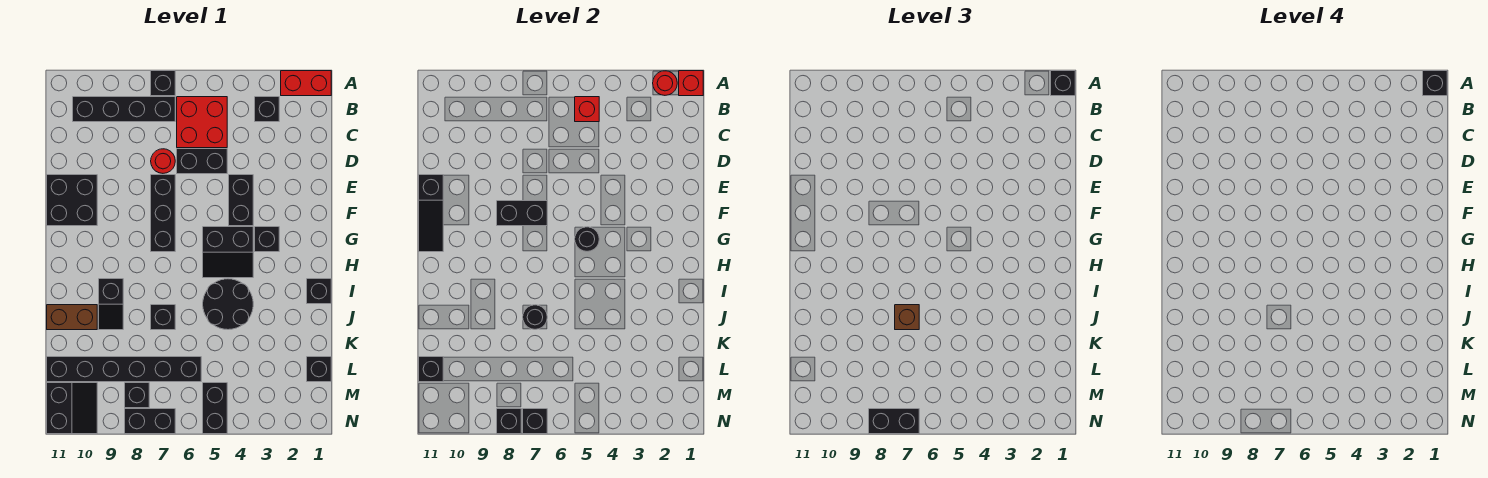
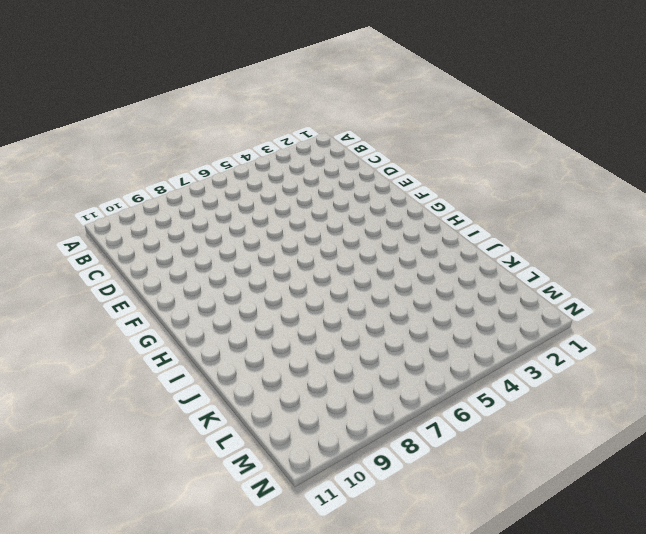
none -> red brick A1:A2 level 1
none -> black brick A7 level 1
none -> black brick B3 level 1
none -> red brick B5:C6 level 1

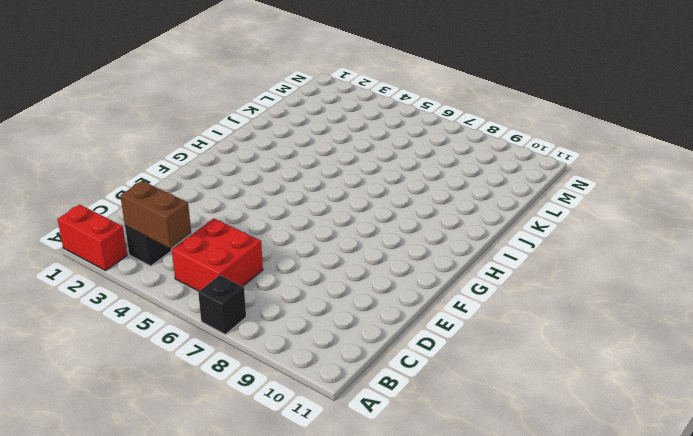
brown brick B3:B4 level 2 -> brown brick J10:J11 level 1
none -> black brick B7:B10 level 1
none -> black brick D5:D6 level 1
none -> red round brick D7 level 1
none -> black brick E4:F4 level 1

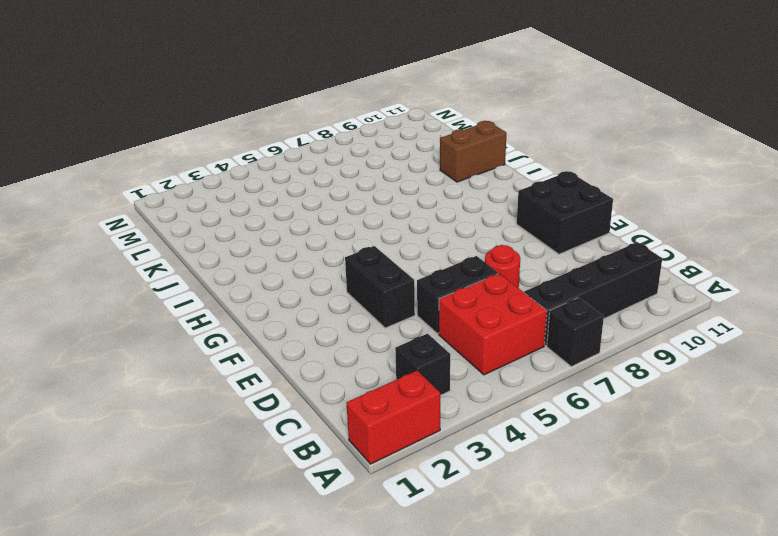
none -> black brick E7:G7 level 1
none -> black brick G3 level 1
none -> black slope G4:H5 level 1 top G
none -> black brick I1 level 1

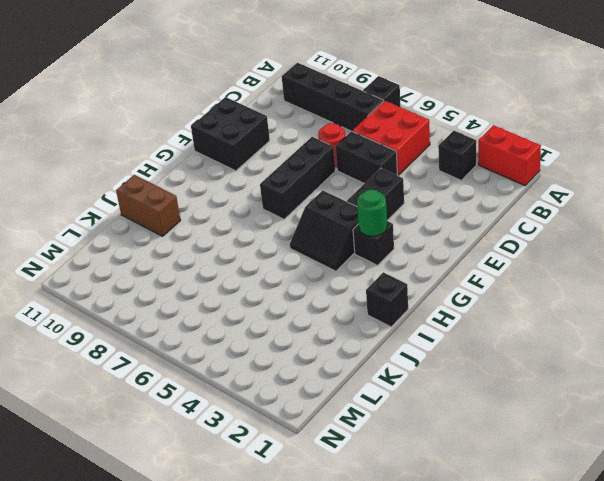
green round brick G3 level 2 -> none
none -> black round brick I4:J5 level 1
none -> black slope I9:J9 level 1 top I
none -> black brick J7 level 1
none -> black brick L1 level 1

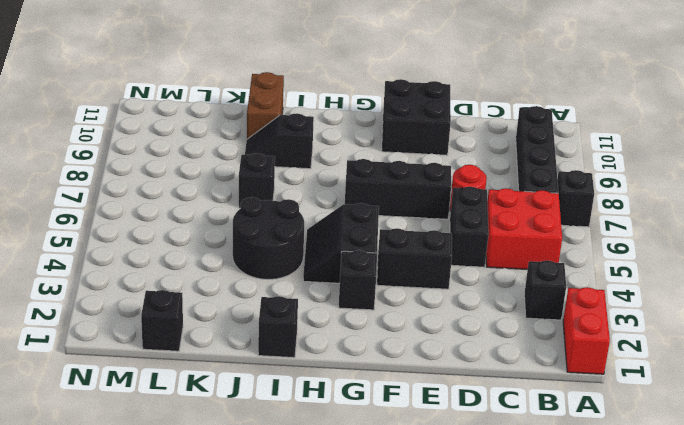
none -> black brick L6:L11 level 1
none -> black brick M5:N5 level 1
none -> black brick M8 level 1
none -> black slope M10:N11 level 1 top 11

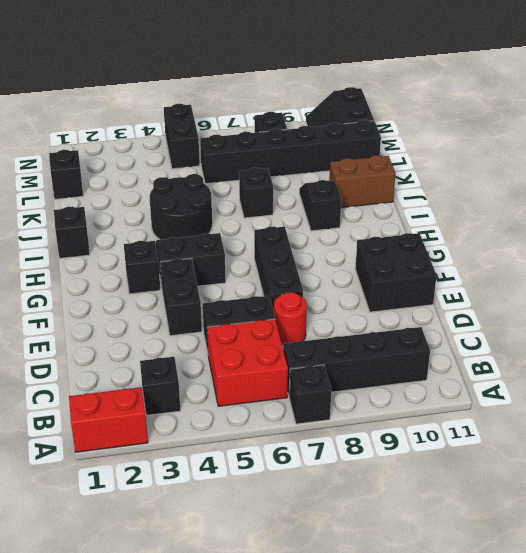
none -> black brick N7:N8 level 1
none -> red brick A1 level 2
none -> red round brick A2 level 2
none -> red brick B5 level 2

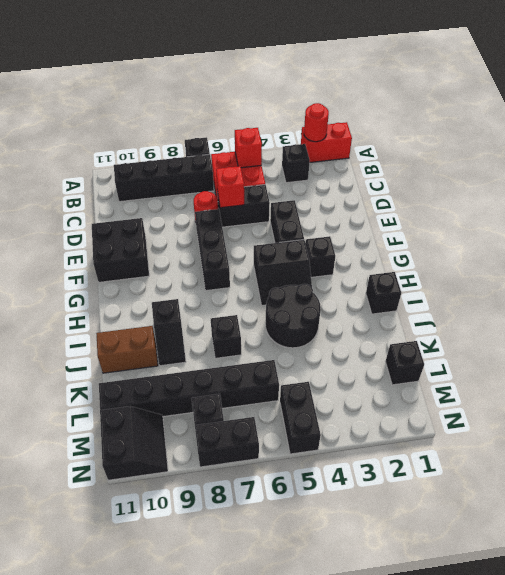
red brick D6 level 2 -> red brick A1 level 2
none -> black slope E11:G11 level 2 top E
none -> black brick F7:F8 level 2
none -> black round brick G5 level 2
none -> black round brick J7 level 2

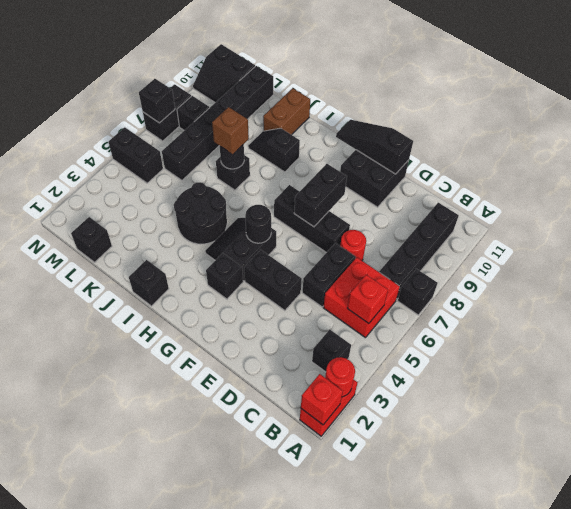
none -> black brick L11 level 2
none -> black brick N8 level 2
none -> black brick A1 level 3
none -> black brick N7:N8 level 3

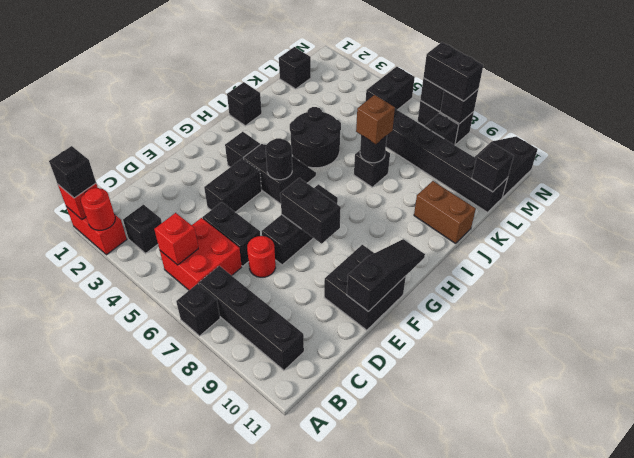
none -> black slope I9:J9 level 1 top I
none -> black brick A1 level 4

